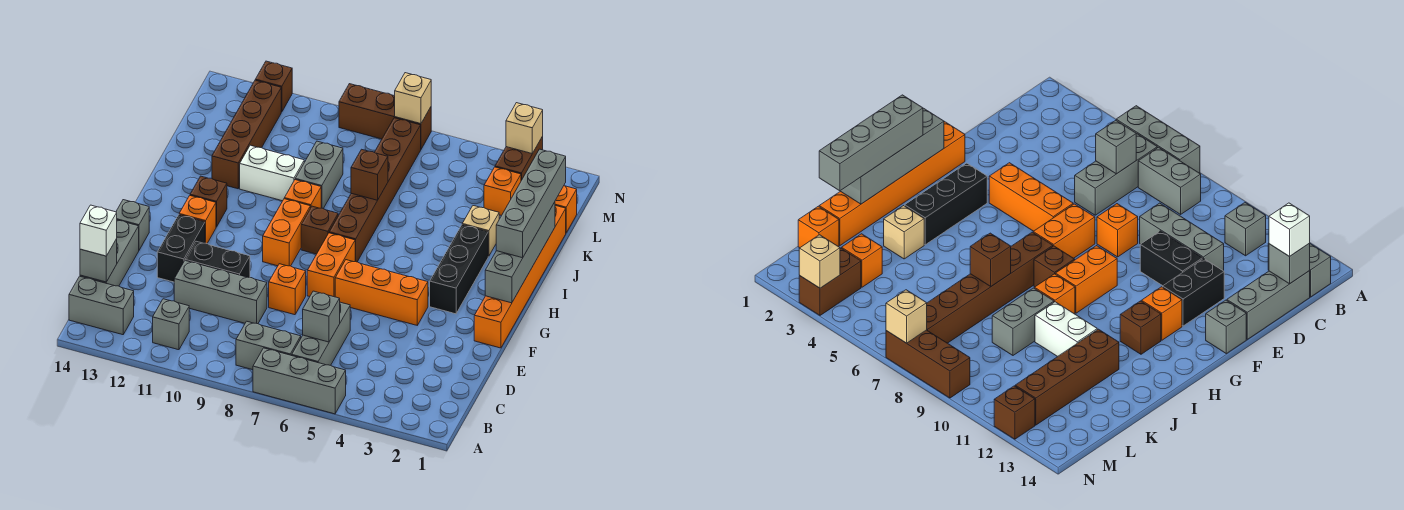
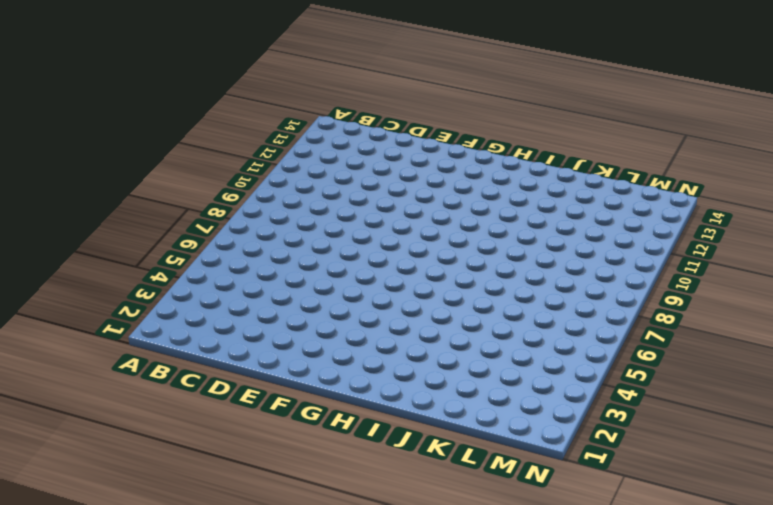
none -> grey brick A5:A7 level 1
none -> grey brick B6:D6 level 1
none -> grey brick B7:B8 level 1
none -> grey brick B11 level 1

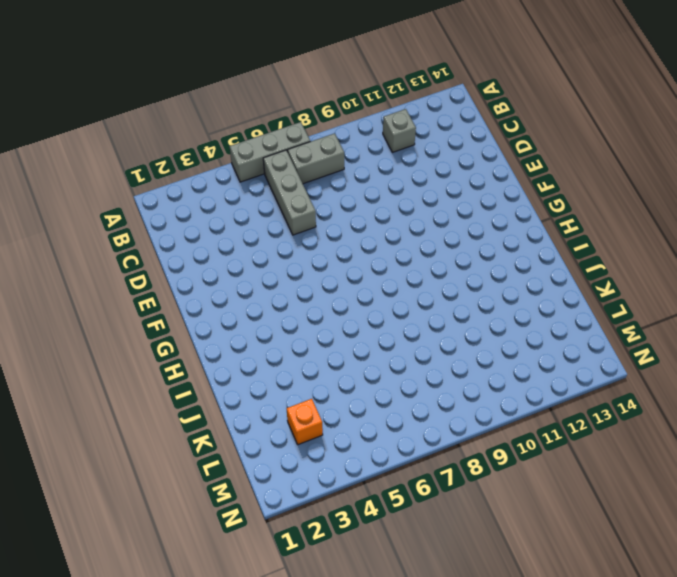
none -> grey brick B13:B14 level 1
none -> grey brick C14:E14 level 1
none -> grey brick D9:D11 level 1
none -> orange brick E8 level 1

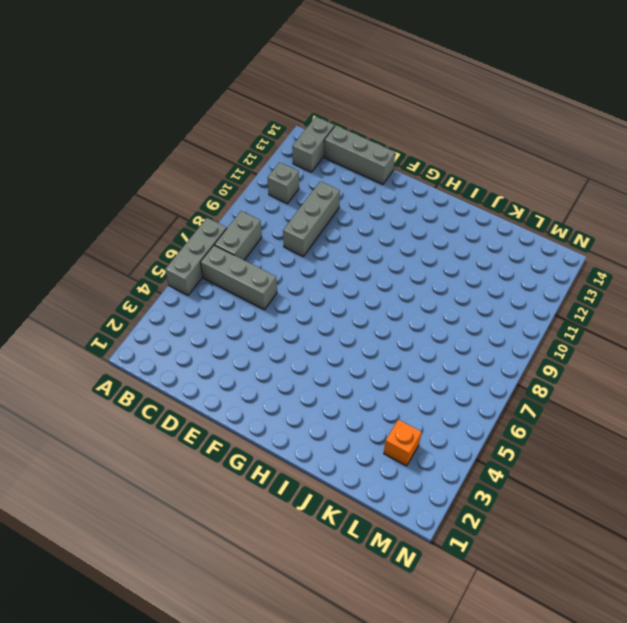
none -> orange brick E8 level 1
none -> black brick E10:E11 level 1
none -> black brick E12:F12 level 1
none -> orange brick F1:K1 level 1

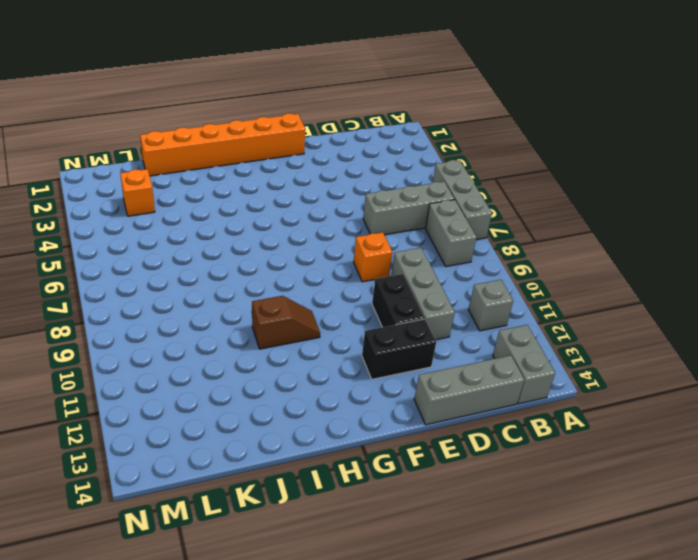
brown slope H10:I10 level 1 top I -> none
none -> orange brick F4:F6 level 1
none -> orange brick F7:G7 level 1
none -> grey brick F14 level 1
none -> black brick G3:I3 level 1

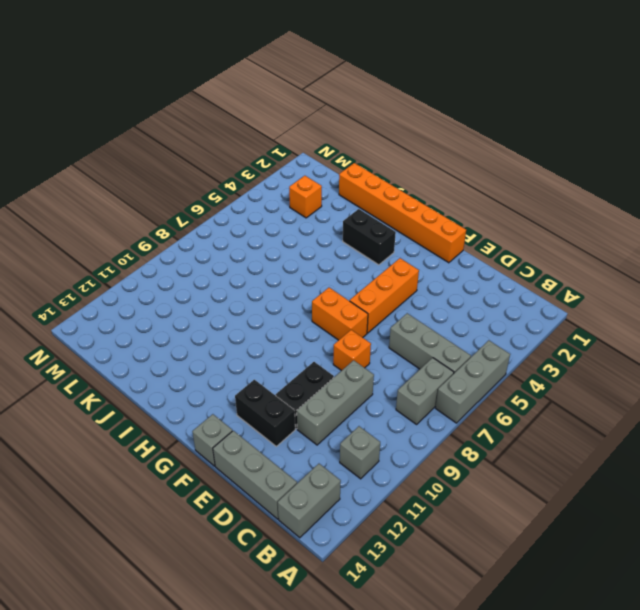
black brick H3:I3 level 1 -> black brick G3:I3 level 1
none -> orange brick G9:H9 level 1
none -> orange brick G12 level 1
none -> brown brick H7:M7 level 1
none -> brown brick H8 level 1

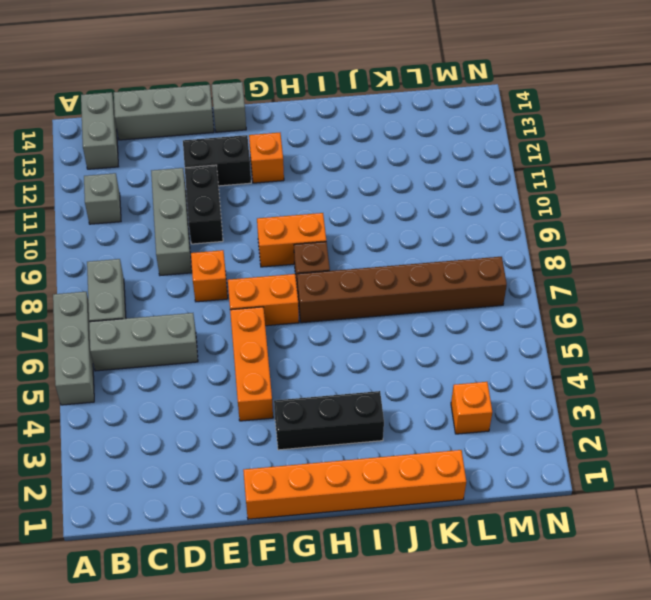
none -> brown brick H12 level 1
none -> orange brick I9 level 1
none -> tan brick J3 level 1
none -> grey brick J9:K9 level 1

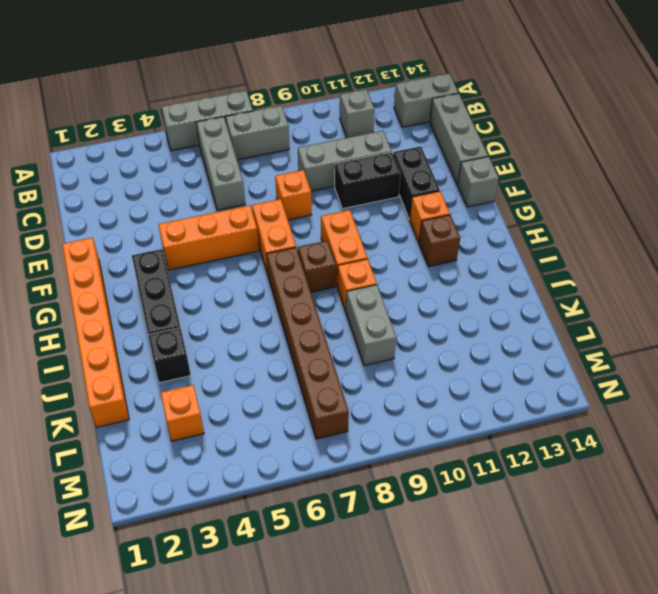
black brick J3 level 1 -> tan brick J3 level 1
none -> white brick J10:J11 level 1
none -> brown brick J12:M12 level 1
none -> orange brick L1 level 1
none -> brown brick M3:N3 level 1

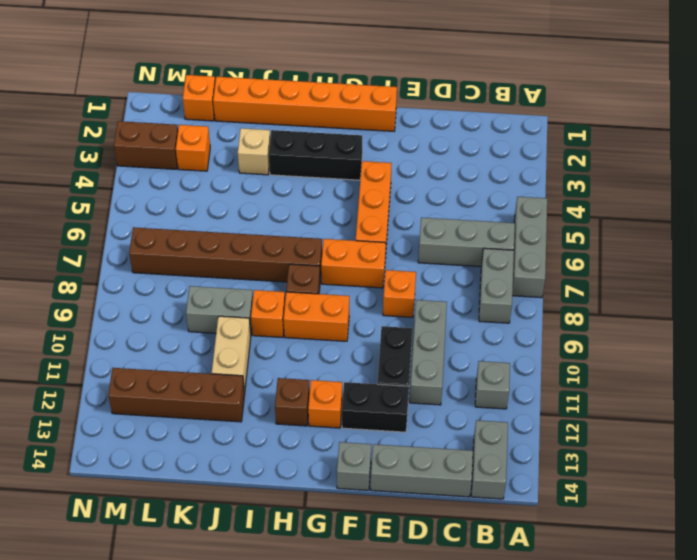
tan brick J10:J11 level 1 -> white brick J10:J11 level 1
none -> brown brick N7:N9 level 1
none -> brown brick N12 level 1
none -> grey brick C6 level 2
none -> grey brick C14 level 2

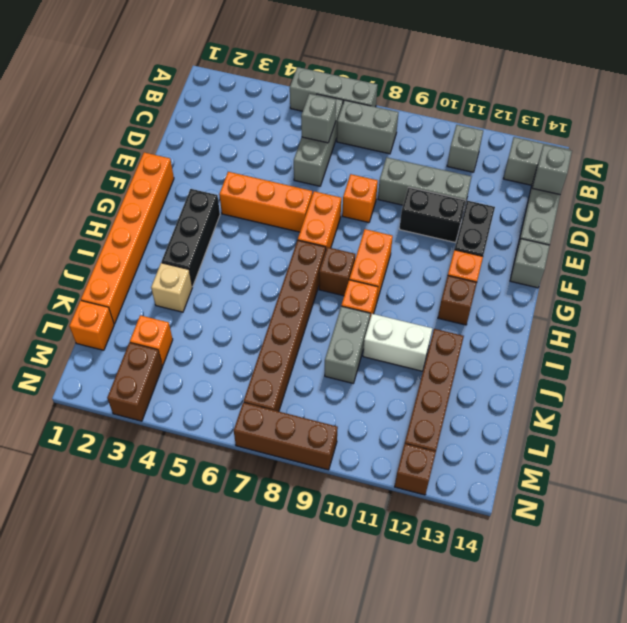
none -> grey brick G1:J1 level 2
none -> brown brick J7 level 2
none -> tan brick N3 level 2
none -> tan brick N7 level 2

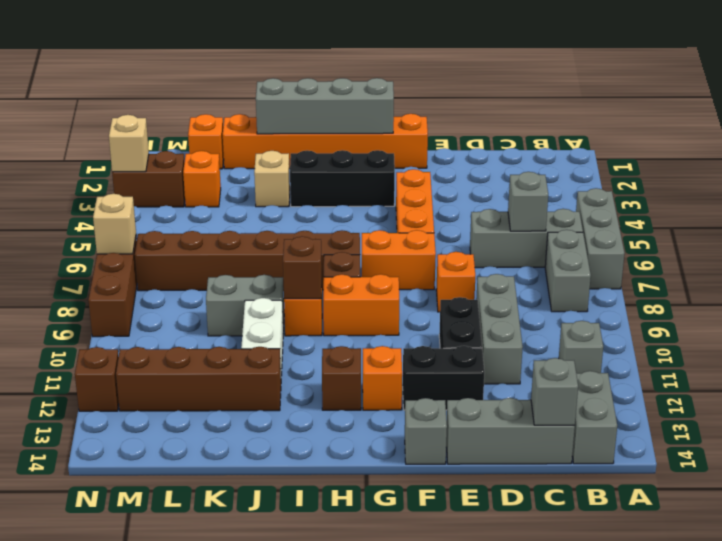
brown brick I9 level 2 -> brown brick J7 level 2
none -> white brick C14 level 3
none -> grey brick H1:K1 level 3

